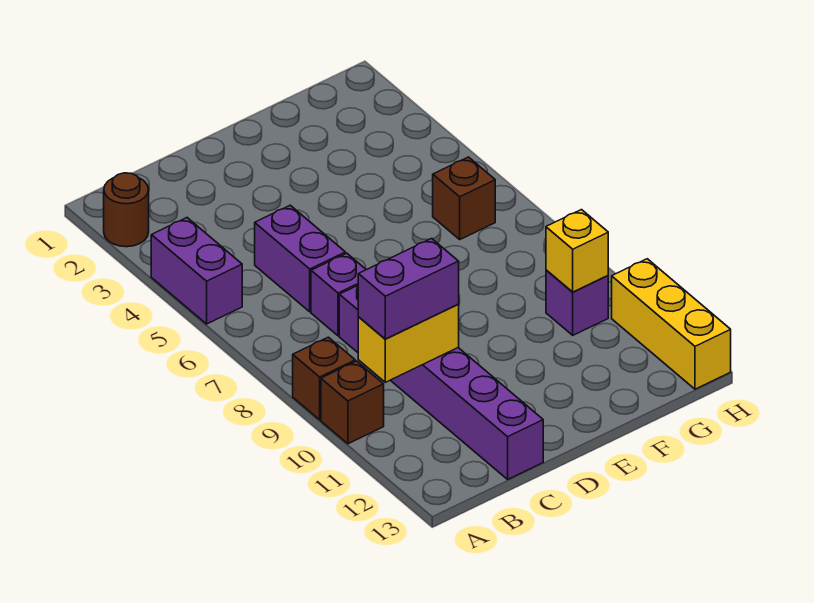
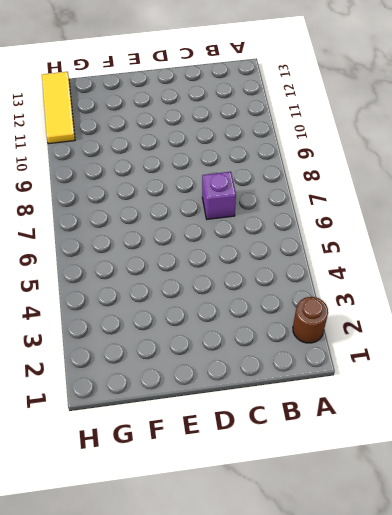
yellow tile H11:H13 level 1 -> yellow brick H11:H13 level 1
none -> purple brick A4:A5 level 1
none -> brown brick A9 level 1
none -> brown brick A10 level 1

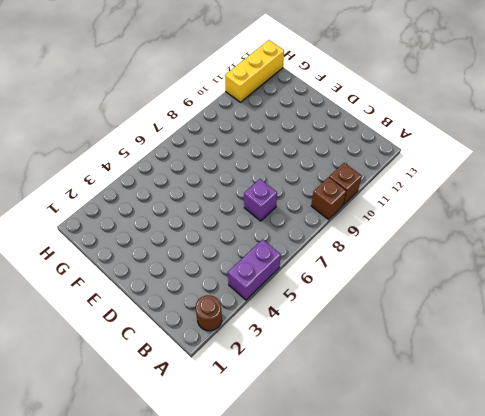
none -> purple brick C5:C6 level 1
none -> purple brick C8:C13 level 1
none -> brown brick G6 level 1

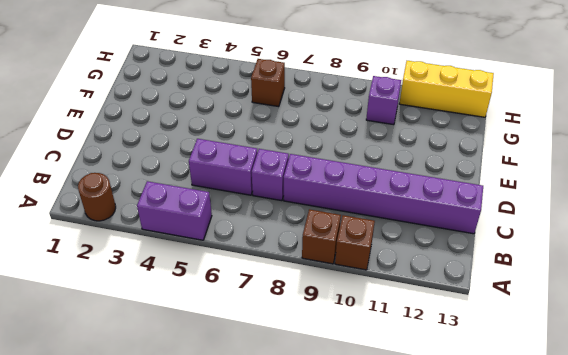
none -> yellow brick B10:C10 level 2
none -> yellow brick G10 level 2
none -> purple brick B10:C10 level 3

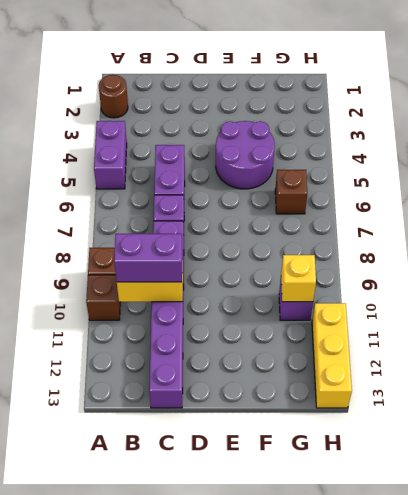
purple round brick E4:F5 level 1 -> none

